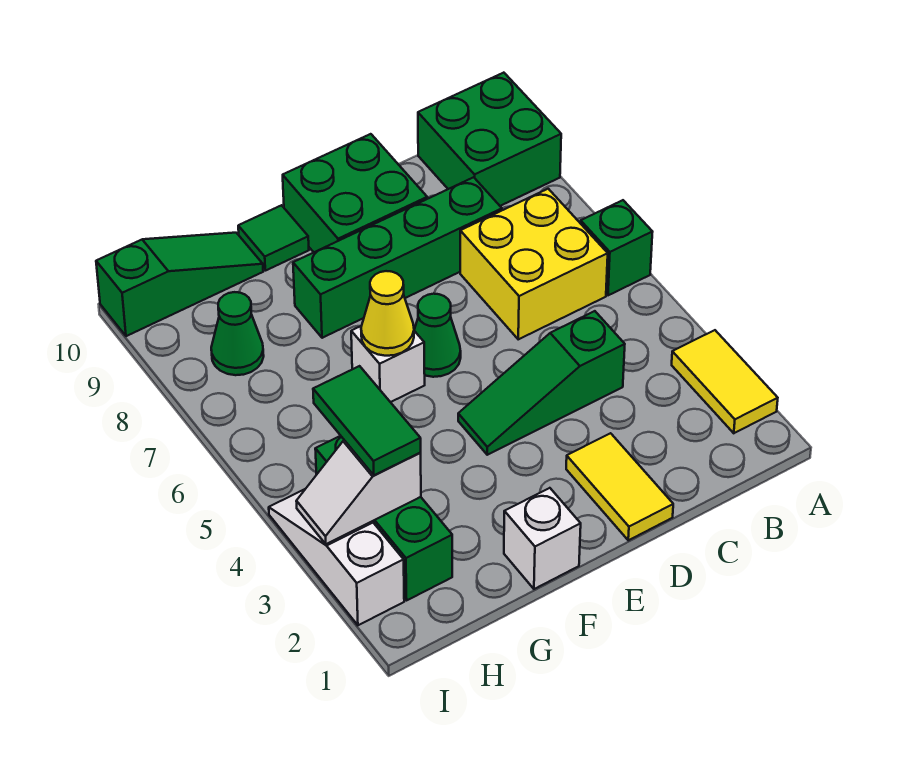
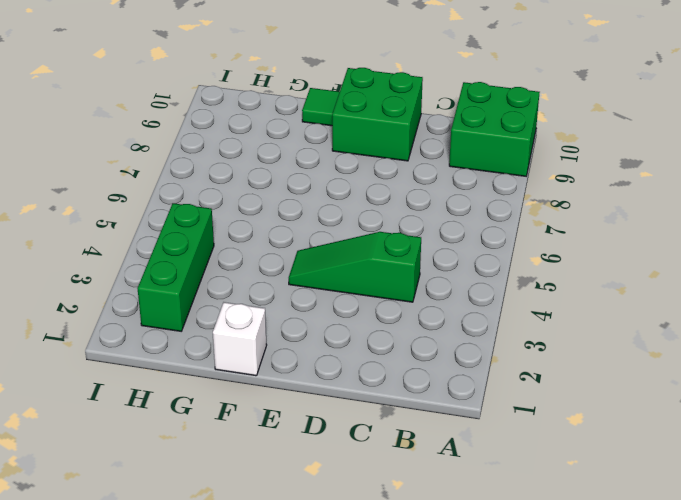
none -> yellow tile A2:A3 level 1
none -> green brick A6 level 1
none -> yellow brick B6:C7 level 1

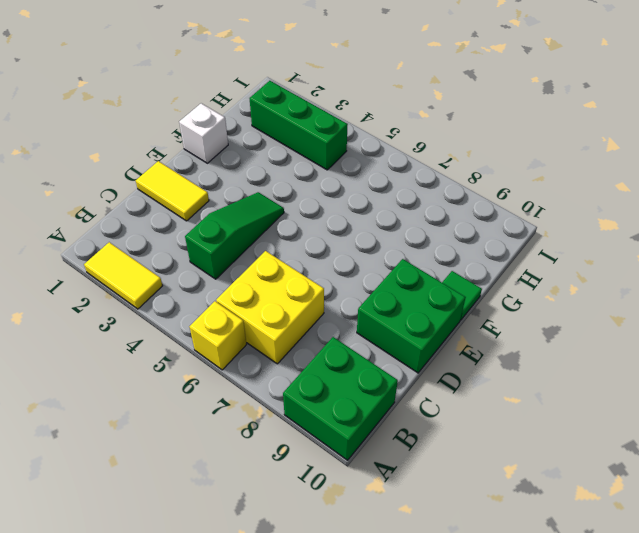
yellow brick A6 level 1 -> green brick A6 level 1
none -> green brick C8:F8 level 1
none -> green cone E6 level 1
none -> white brick F6 level 1

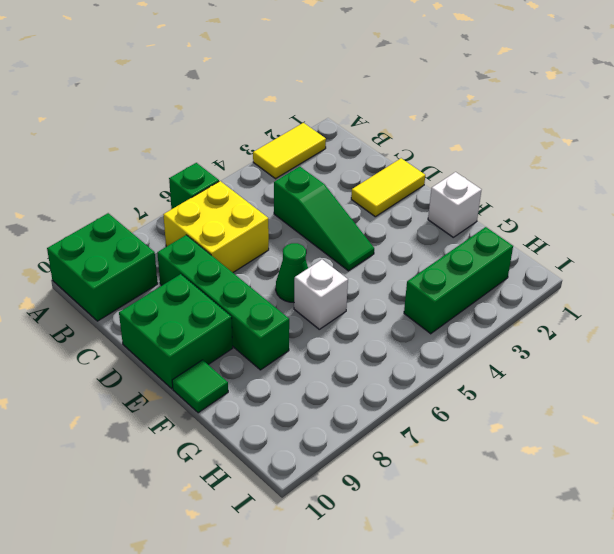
none -> green slope G10:I10 level 1 top I
none -> green cone H8 level 1
none -> white slope I2:I4 level 1 top 2

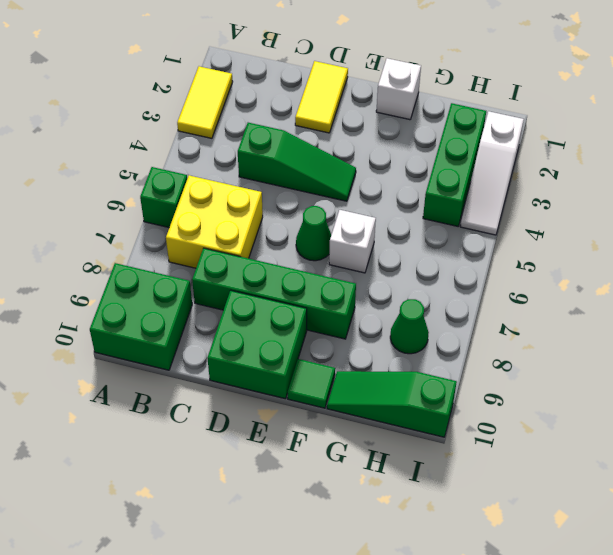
none -> yellow cone F6 level 2
none -> white slope H3:I3 level 2 top H
none -> green tile H3:H4 level 3

